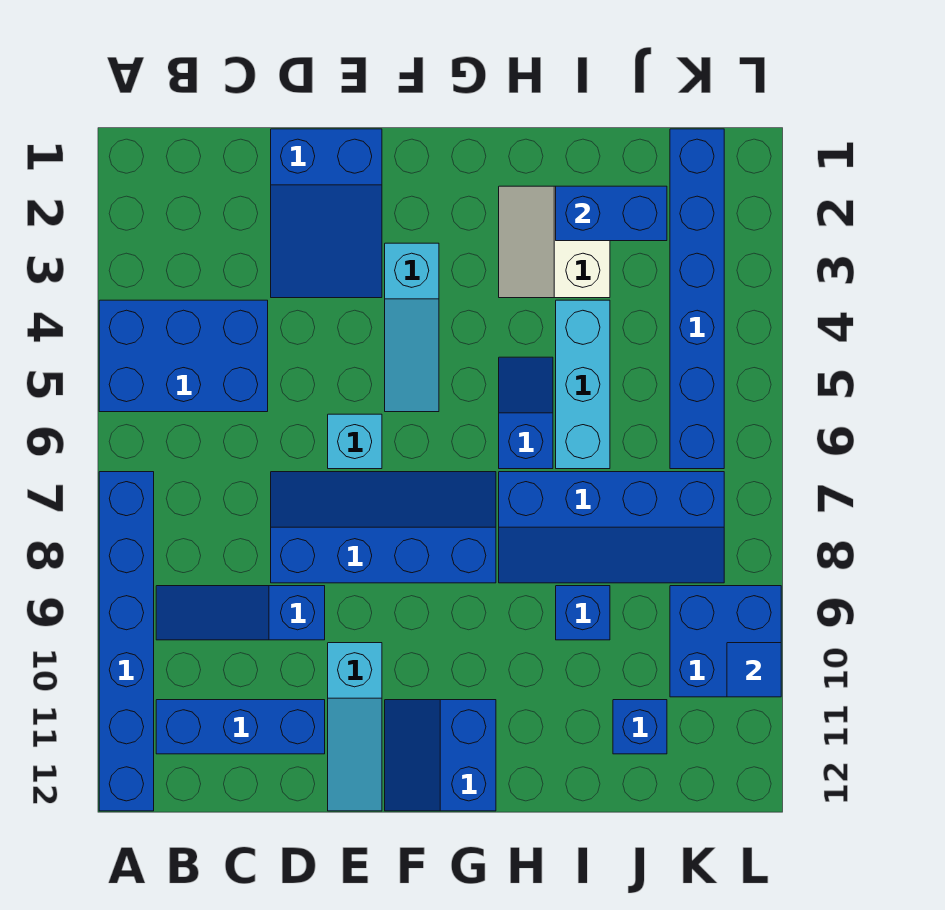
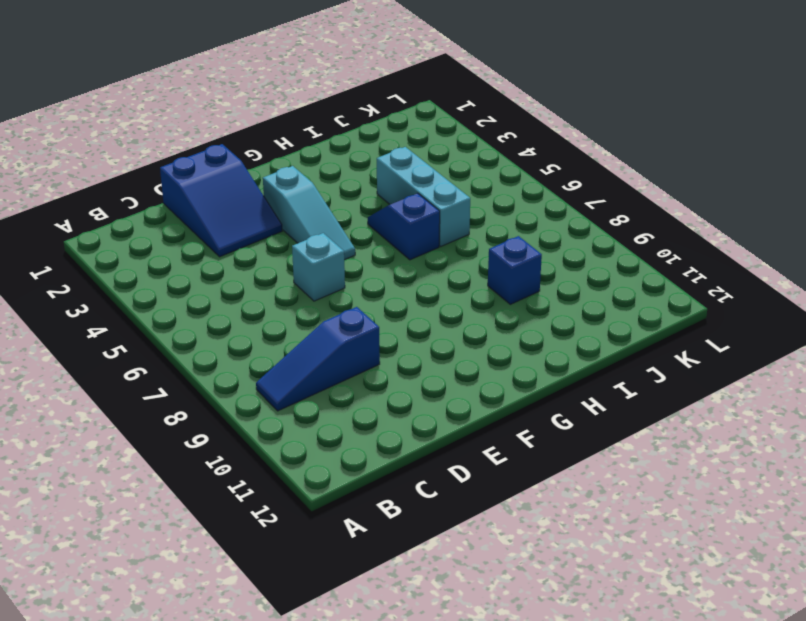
none -> blue brick A4:C5 level 1
none -> blue brick A7:A12 level 1
none -> blue brick B11:D11 level 1

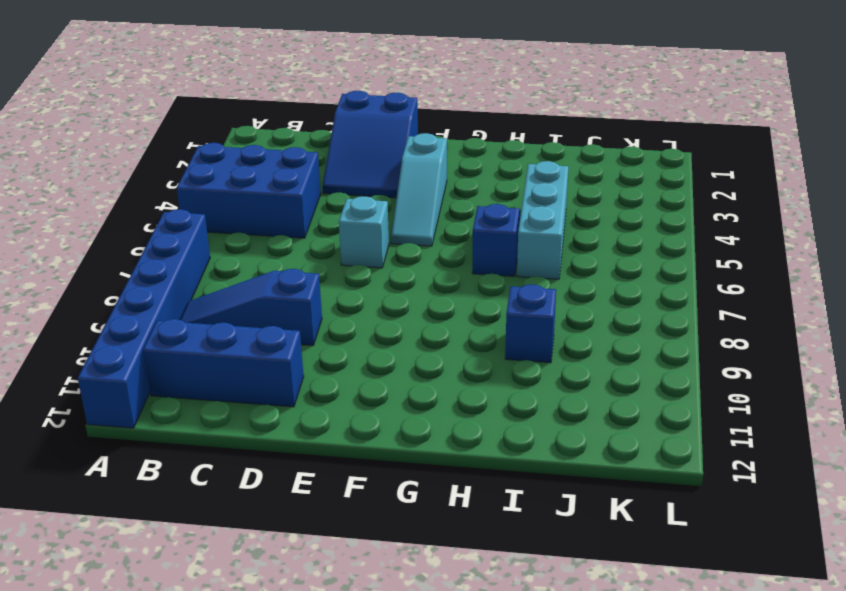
none -> blue slope D7:G8 level 1 top 8
none -> cyan slope E10:E12 level 1 top 10
none -> blue slope F11:G12 level 1 top G

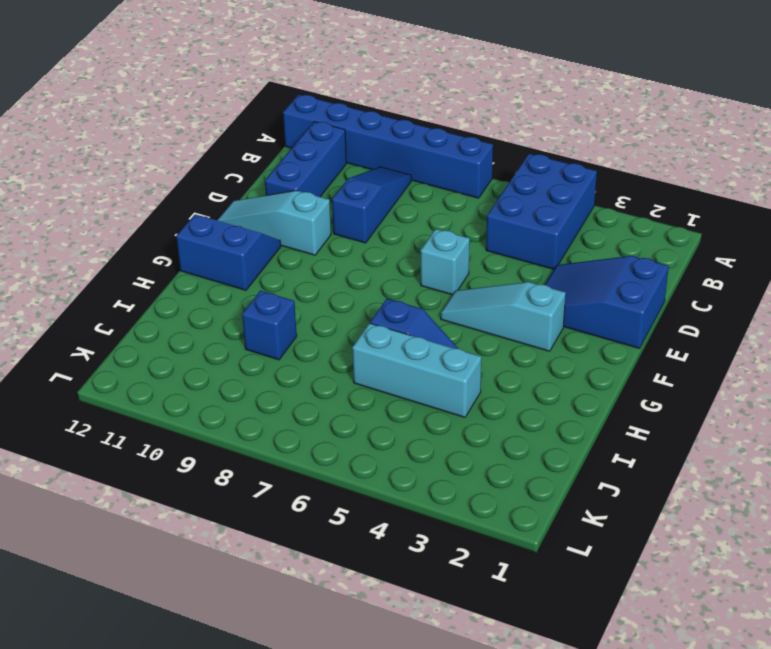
none -> blue slope D7:G8 level 1 top 8
none -> white slope H2:I3 level 1 top I
none -> blue slope H7:K8 level 1 top 7

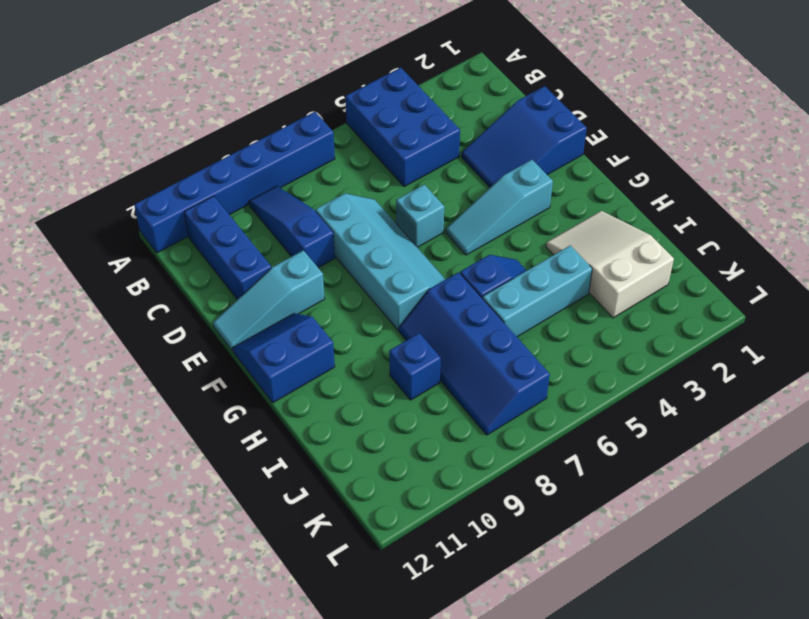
cyan slope D7:G8 level 1 top 8 -> blue slope D7:G8 level 1 top 8
white slope H2:J3 level 1 top J -> white slope H2:I3 level 1 top I
none -> blue brick J11 level 1
none -> blue brick K1:K6 level 1
none -> blue brick K9:L10 level 1

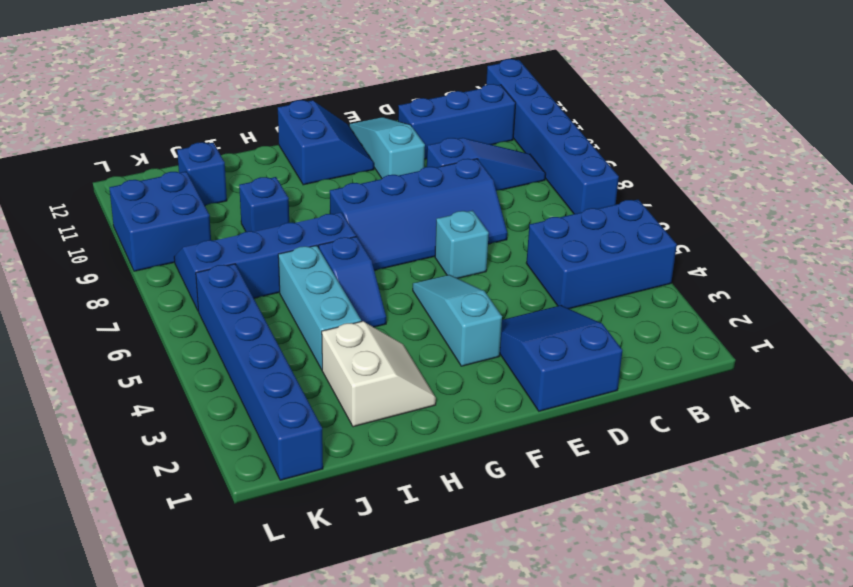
none -> blue brick I2:J2 level 2
none -> blue tile L10 level 2

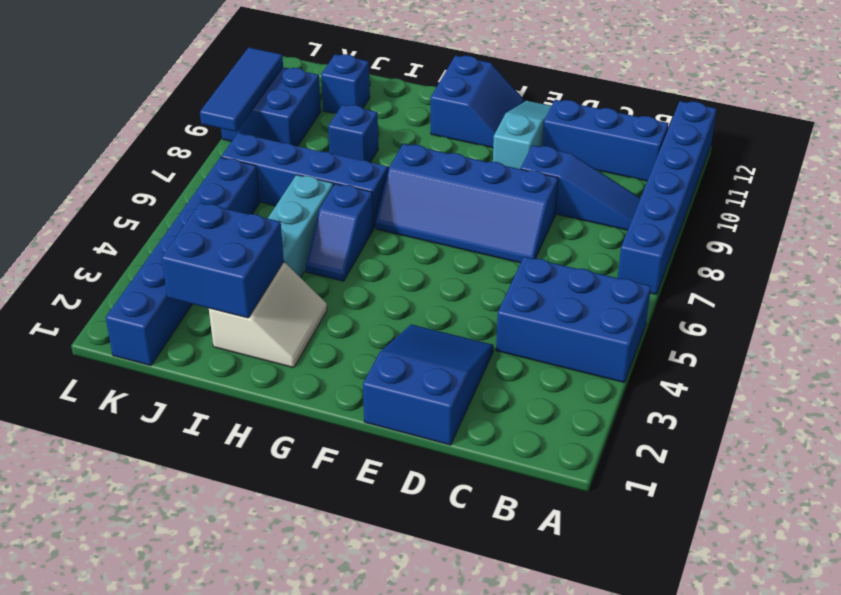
blue brick I2:J3 level 2 -> blue brick I2:J2 level 2
blue tile L8:L10 level 2 -> blue tile L10 level 2
none -> cyan brick E6 level 1
none -> cyan slope F3:F5 level 1 top 3

